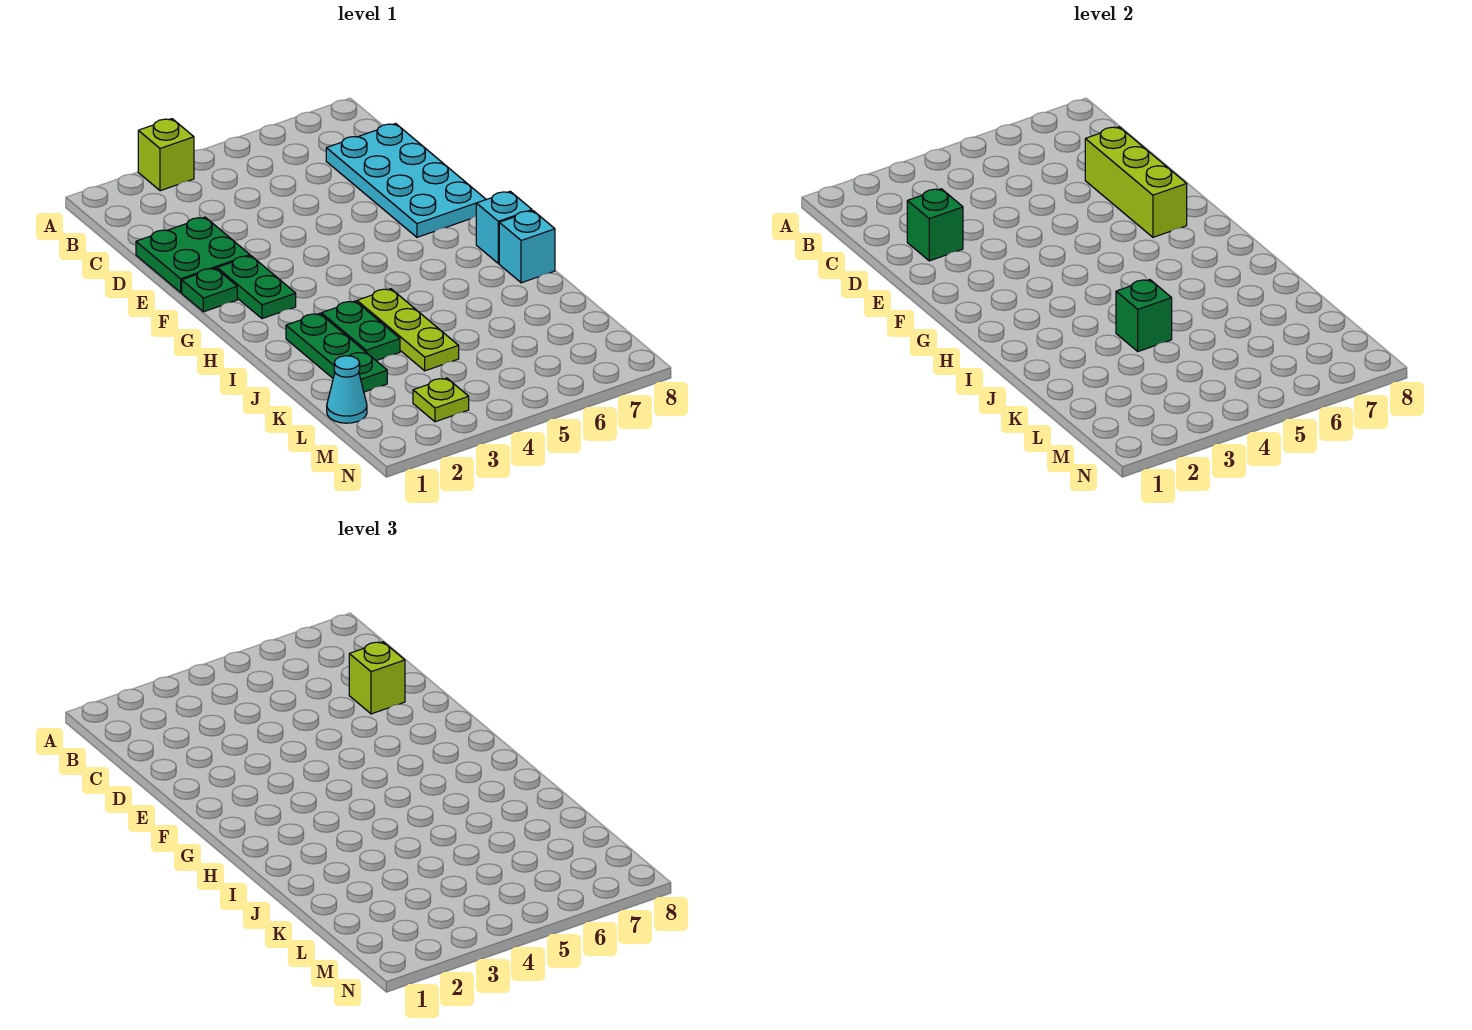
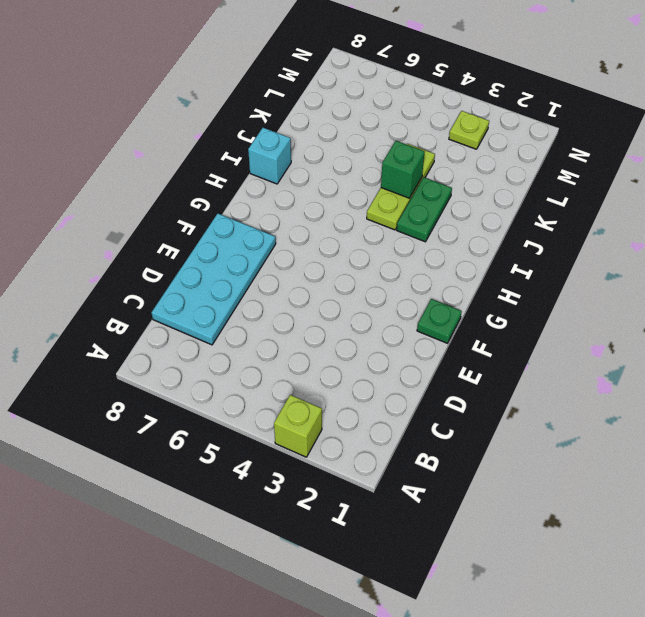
none -> green plate D1:E2 level 1
none -> green plate F2:G2 level 1
none -> cyan brick H8 level 1

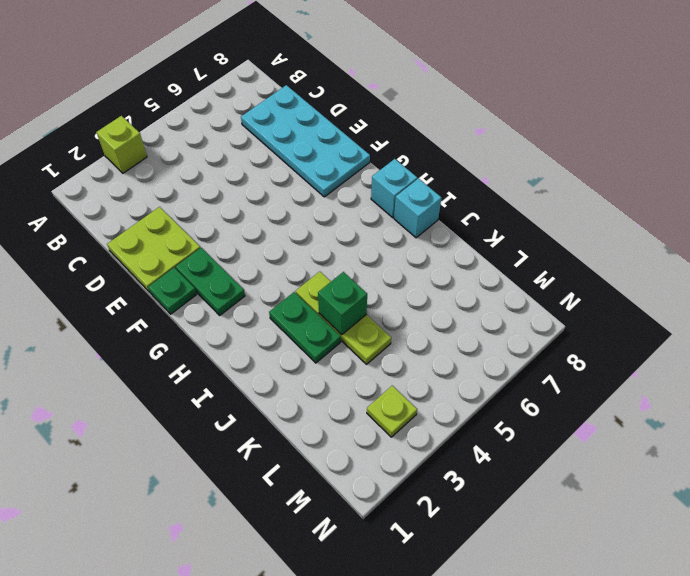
lime plate D1:E2 level 1 -> green plate D1:E2 level 1
none -> green plate I2:K2 level 1
none -> cyan cone L1 level 1
none -> green brick D2 level 2

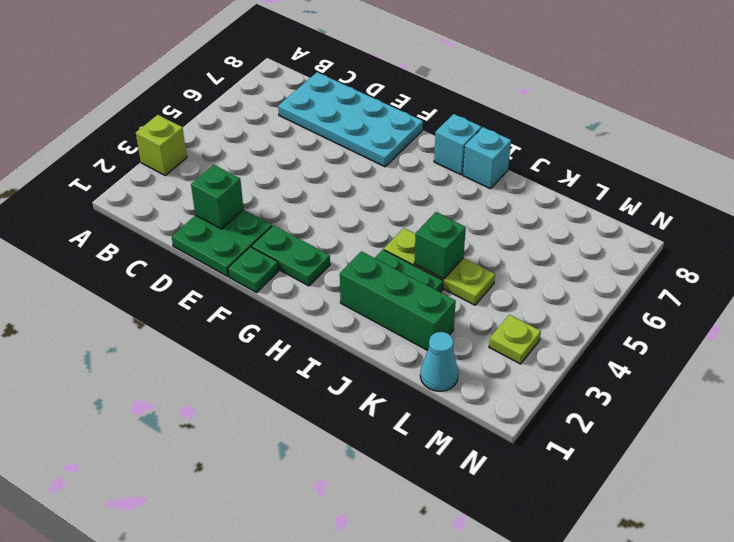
green brick I2:K2 level 1 -> green plate I2:K2 level 1
none -> lime brick D7:F7 level 2
none -> lime brick D7 level 3

